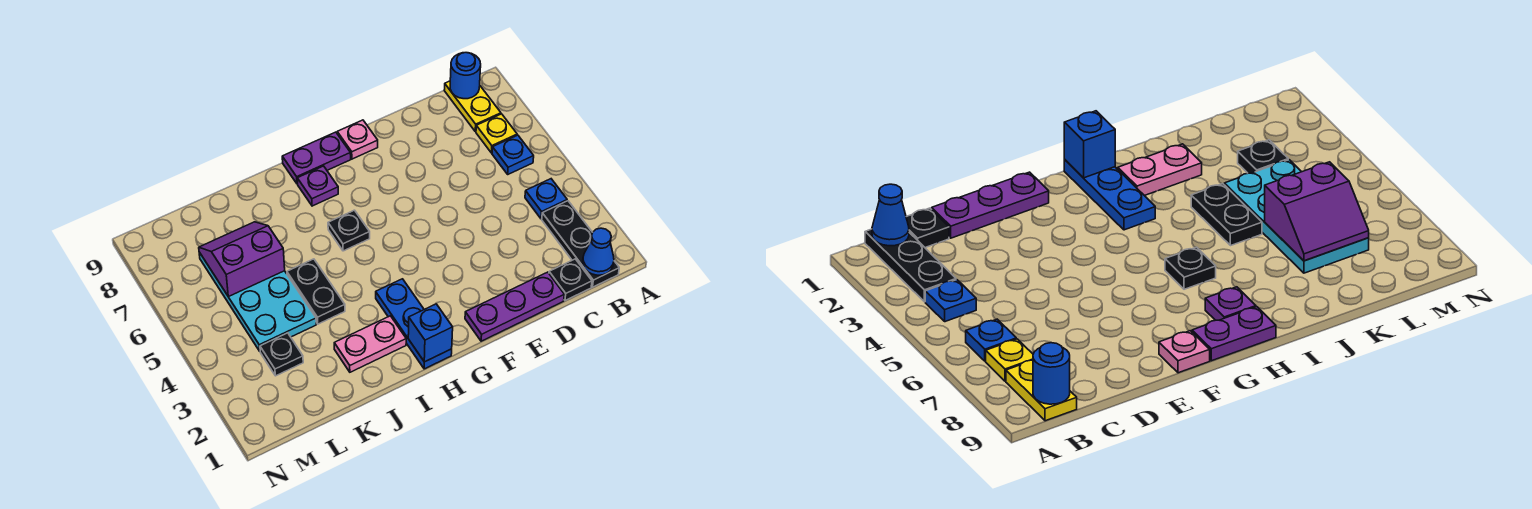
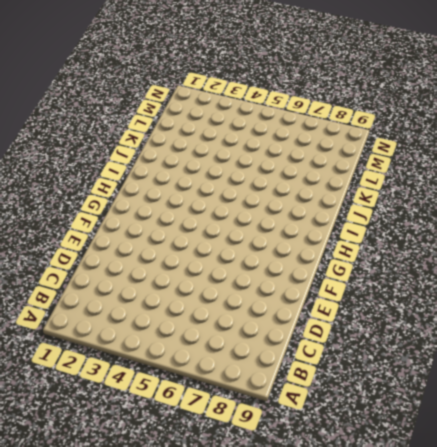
none -> black plate B1:B3 level 1
none -> blue plate B4 level 1
none -> blue plate B6 level 1

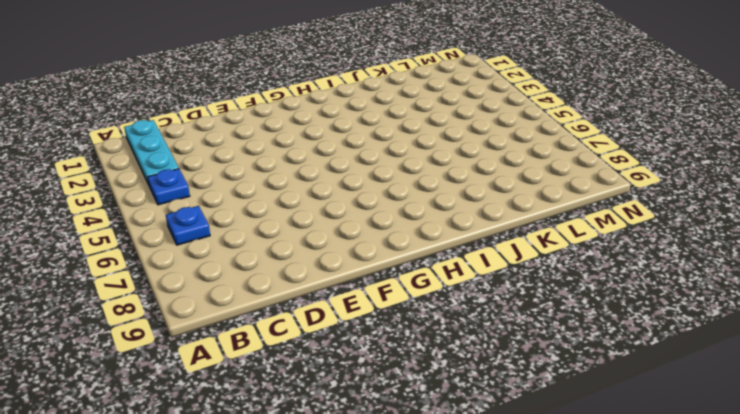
cyan plate B1:B3 level 1 -> black plate B1:B3 level 1
none -> yellow plate B7 level 1
none -> yellow plate B8:B9 level 1
none -> black plate C1 level 1

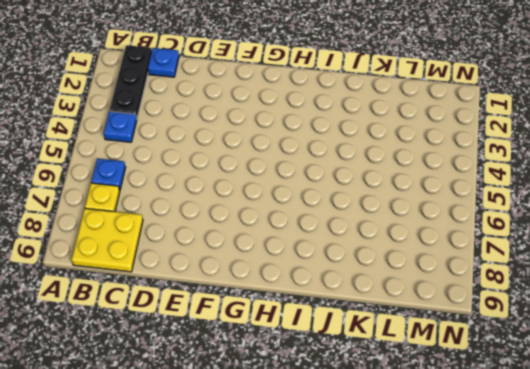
yellow plate B8:C9 level 1 -> yellow plate B8:B9 level 1
blue plate C1 level 1 -> black plate C1 level 1
none -> purple plate D1:F1 level 1
none -> pink plate F9 level 1
none -> purple plate G9:H9 level 1

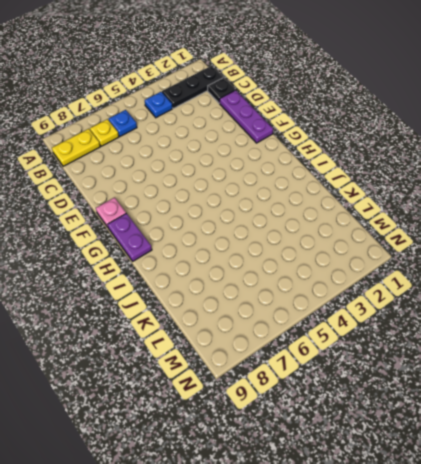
none -> blue plate H1:H3 level 1
none -> black plate H6 level 1
none -> purple plate H8 level 1

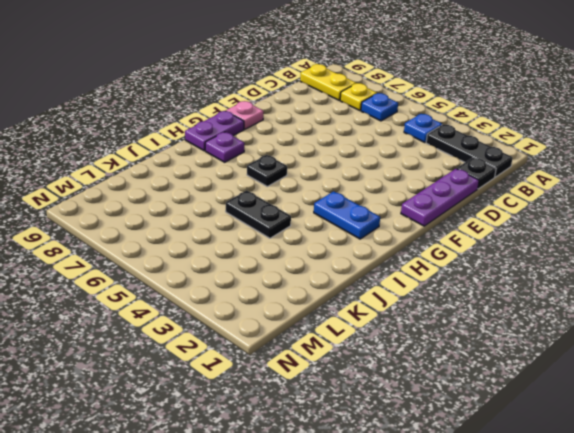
blue plate H2:H3 level 1 -> blue plate H1:H3 level 1
none -> pink plate I2:J2 level 1
none -> cyan plate K4:L7 level 1
none -> black plate L3 level 1

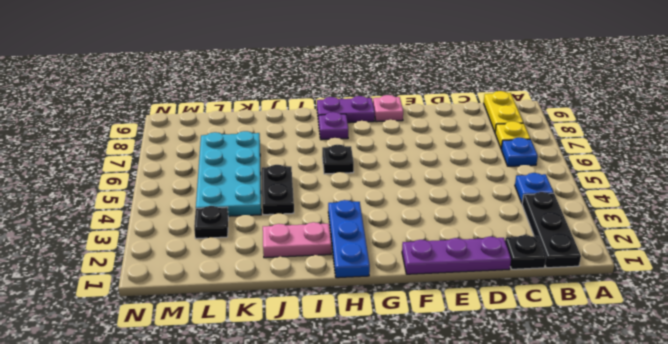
none -> blue cone B1 level 2
none -> blue round brick B9 level 2
none -> blue brick H1 level 2

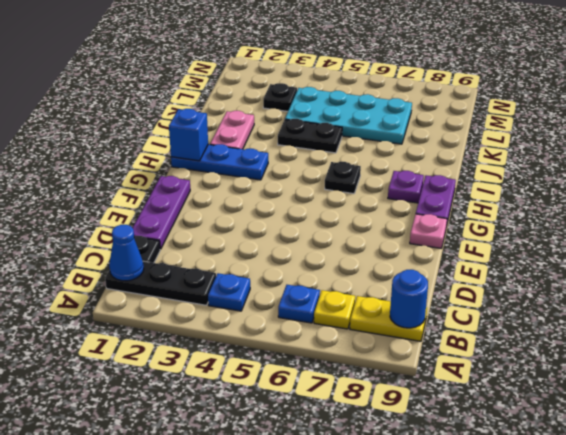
none -> purple slope K6:L7 level 2 top 6

